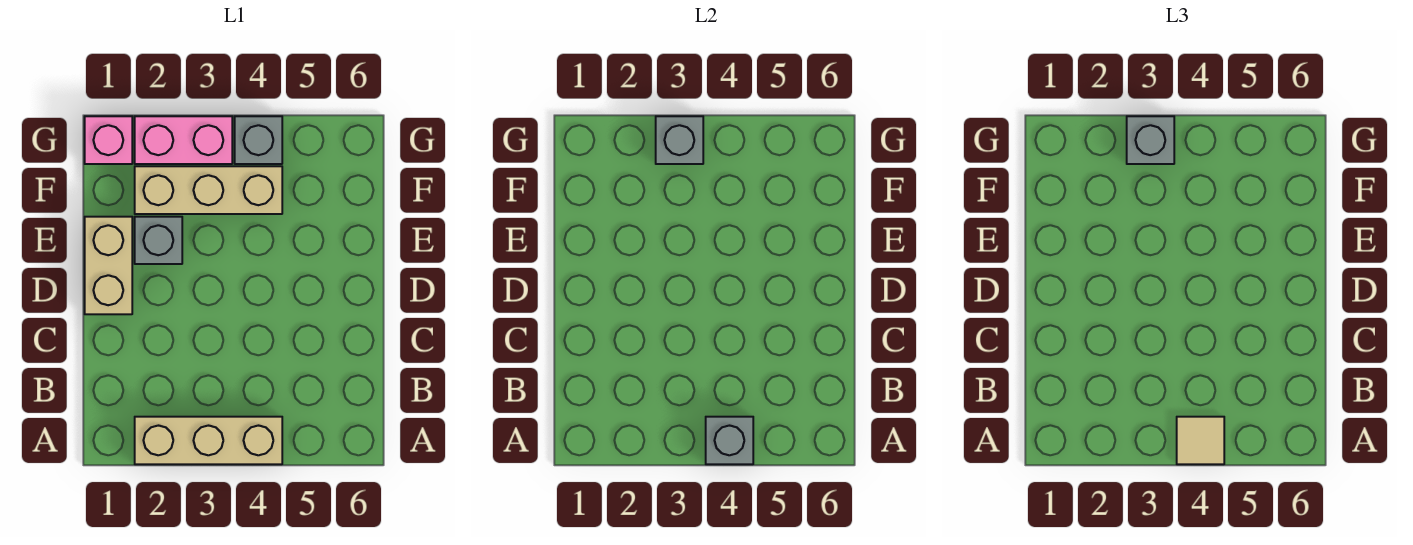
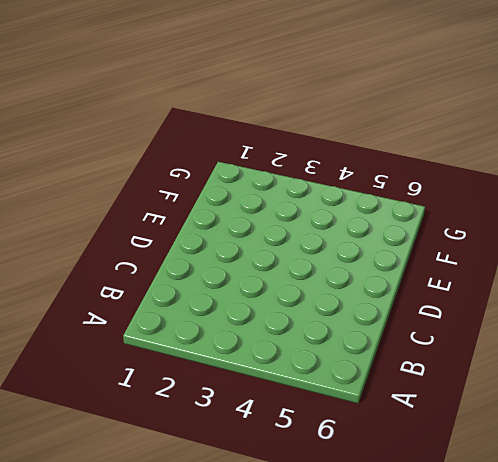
none -> tan brick A2:A4 level 1
none -> tan brick D1:E1 level 1

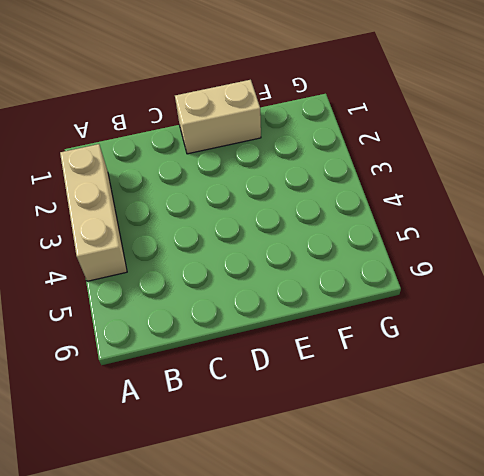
none -> grey brick E2 level 1
none -> tan brick F2:F4 level 1

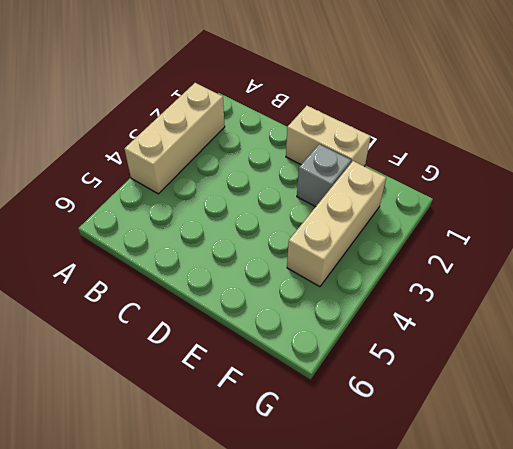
none -> pink brick G1 level 1
none -> pink brick G2:G3 level 1

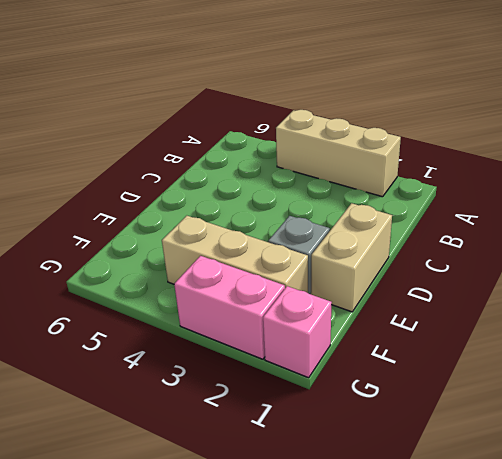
none -> grey brick G4 level 1
none -> grey brick A4 level 2

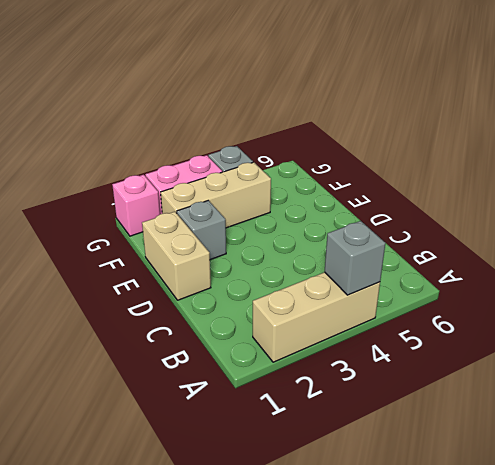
none -> grey brick G3 level 2
none -> tan tile A4 level 3

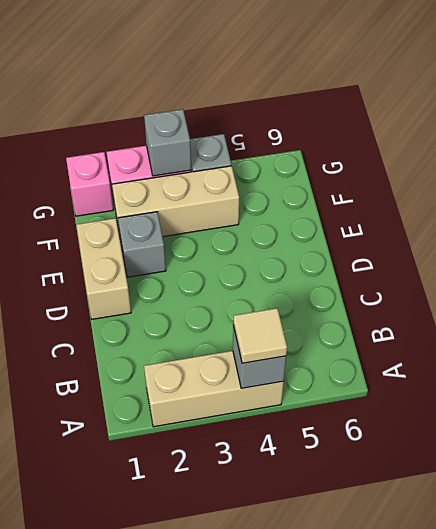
none -> grey brick G3 level 3

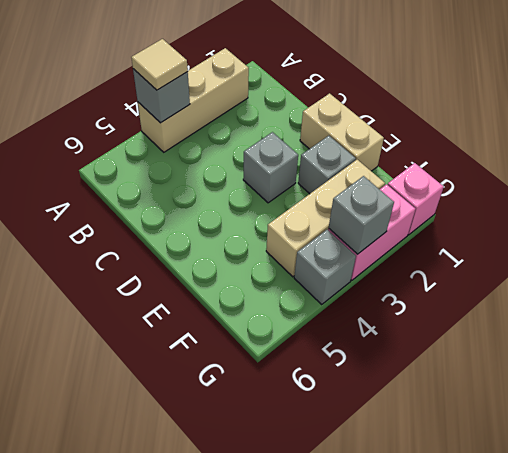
grey brick D3 level 1 -> grey brick G3 level 3

